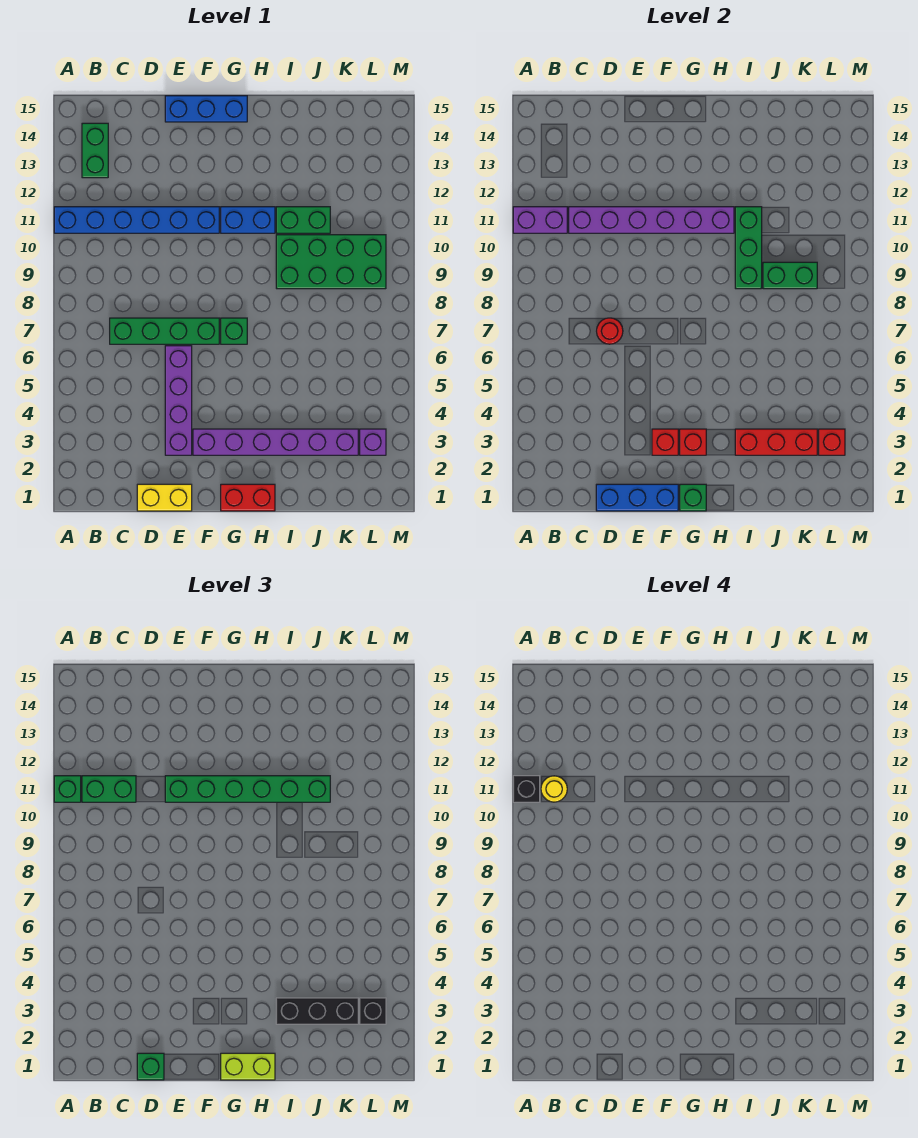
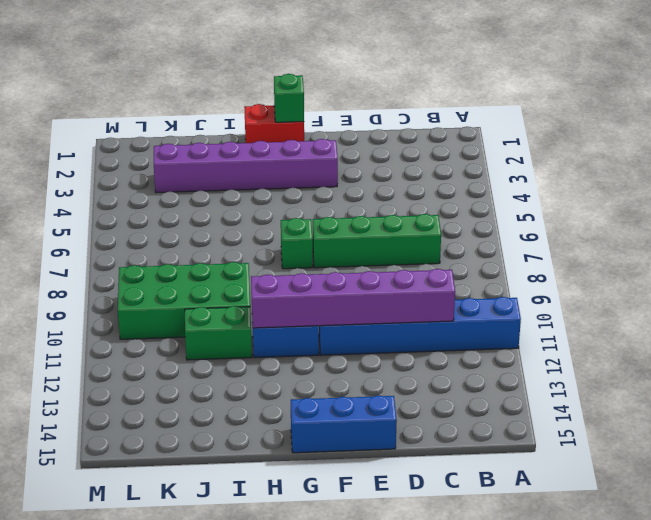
none -> green brick B13:B14 level 1
none -> yellow brick D1:E1 level 1
none -> purple brick E3:E6 level 1
none -> purple brick L3 level 1

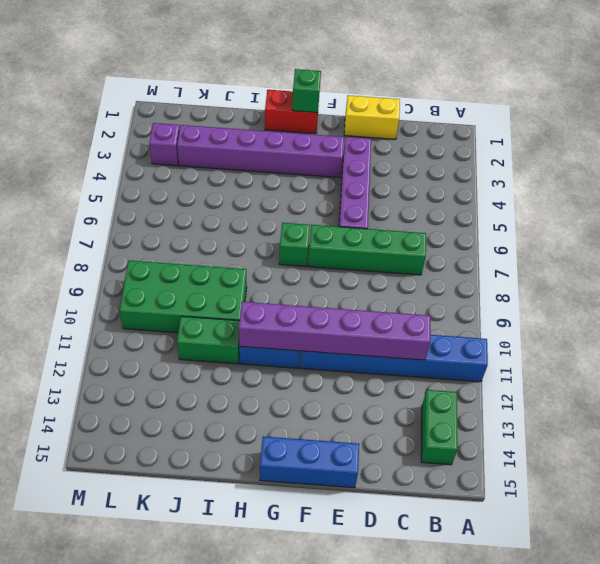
none -> purple brick A11:B11 level 2
none -> blue brick D1:F1 level 2
none -> red round brick D7 level 2
none -> red brick F3 level 2

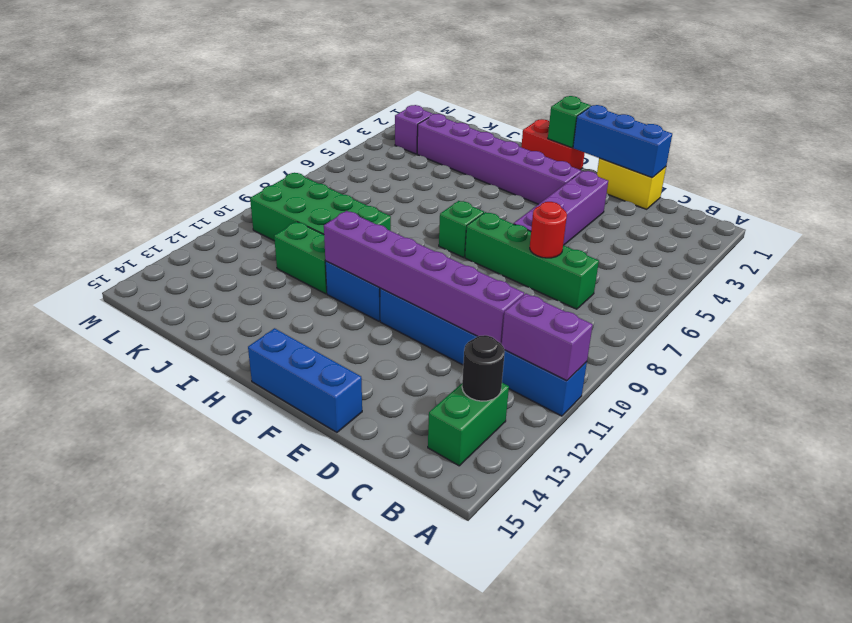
black round brick B13 level 2 -> none
none -> red brick F3 level 2
none -> red brick G3 level 2
none -> red brick I3:K3 level 2
none -> green brick I9:I11 level 2

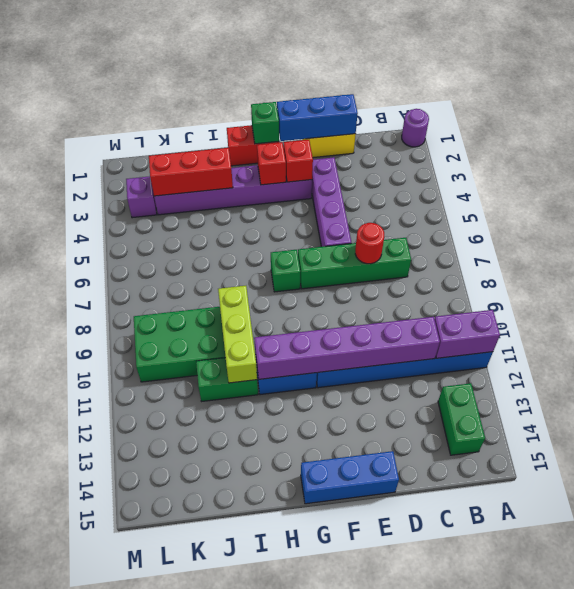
purple round brick A1 level 1 -> none
lime brick I9:I11 level 2 -> green brick I9:I11 level 2
none -> green brick J9:K9 level 2
none -> red brick L3 level 2
none -> green brick A11 level 3
none -> green brick B11:C11 level 3

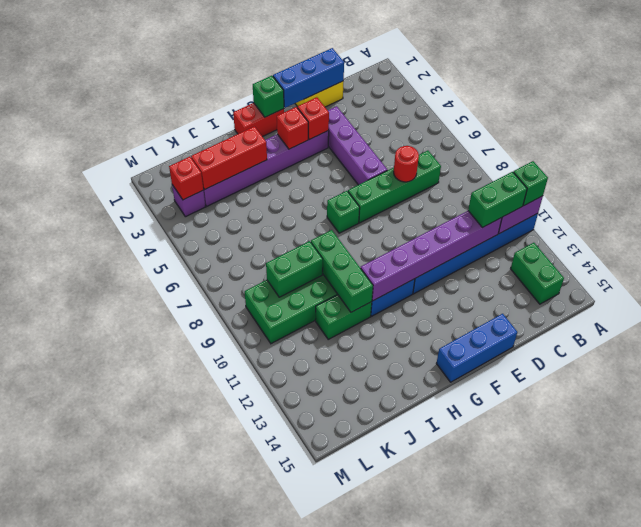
none -> green brick D1 level 3
none -> green brick E11:J11 level 3
none -> lime brick G1:H1 level 3
none -> black brick I3:K3 level 3

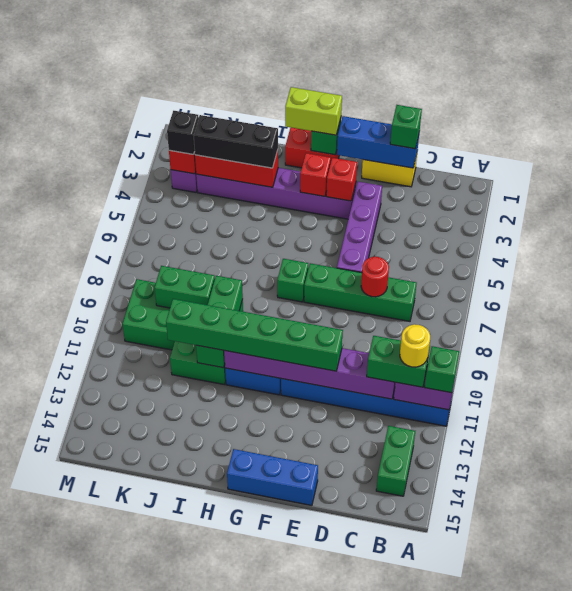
none -> black brick A11 level 4

